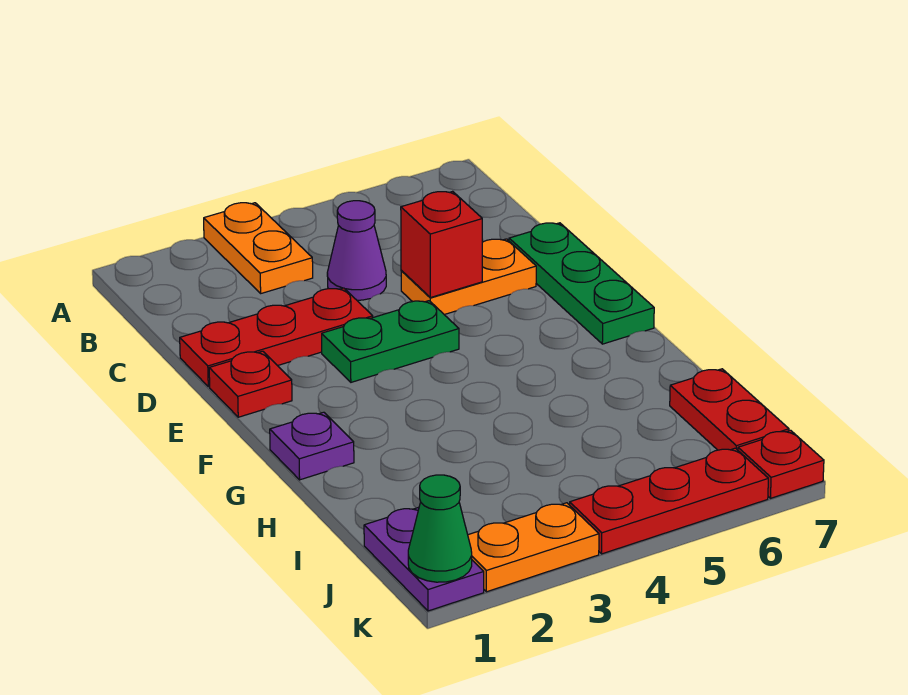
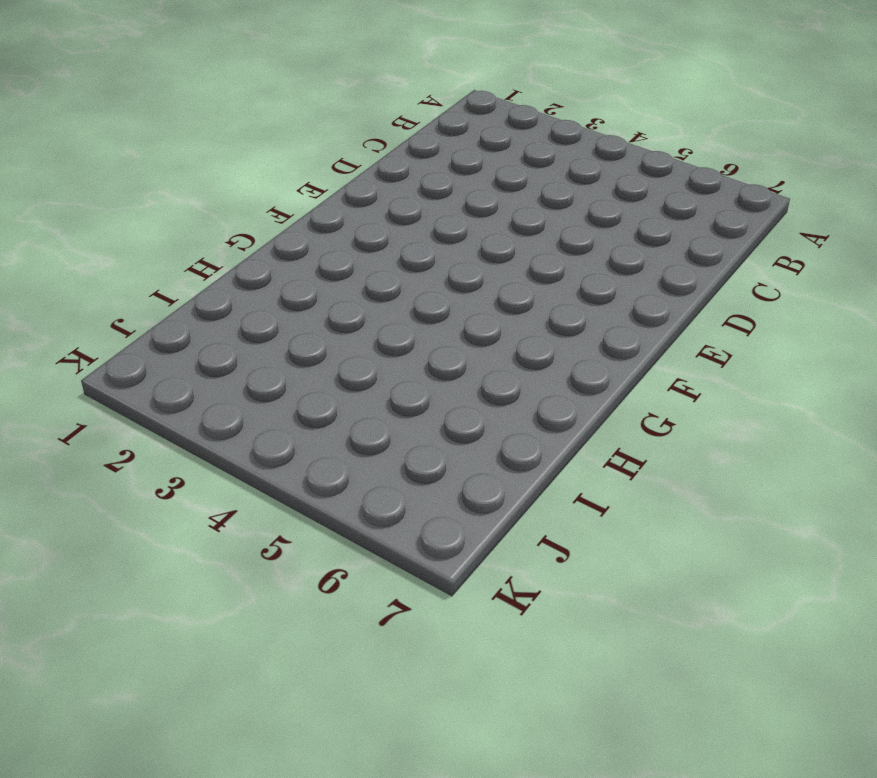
none -> orange plate A3:B3 level 1
none -> purple cone C4 level 1
none -> red plate D1:D3 level 1

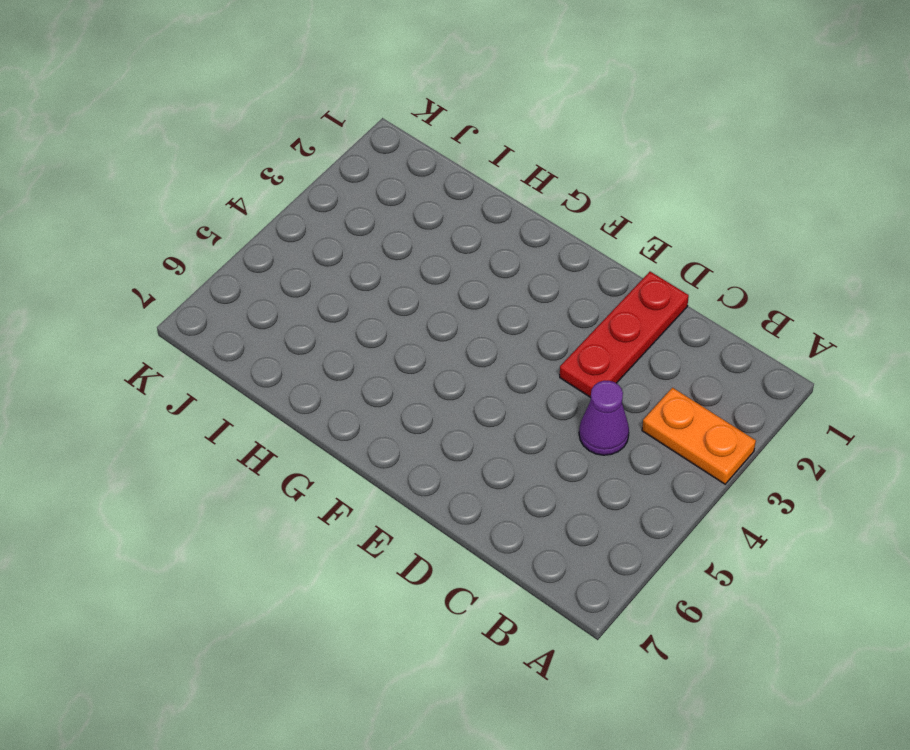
none -> orange plate D5:D6 level 1
none -> green plate D7:F7 level 1
none -> red plate E1 level 1

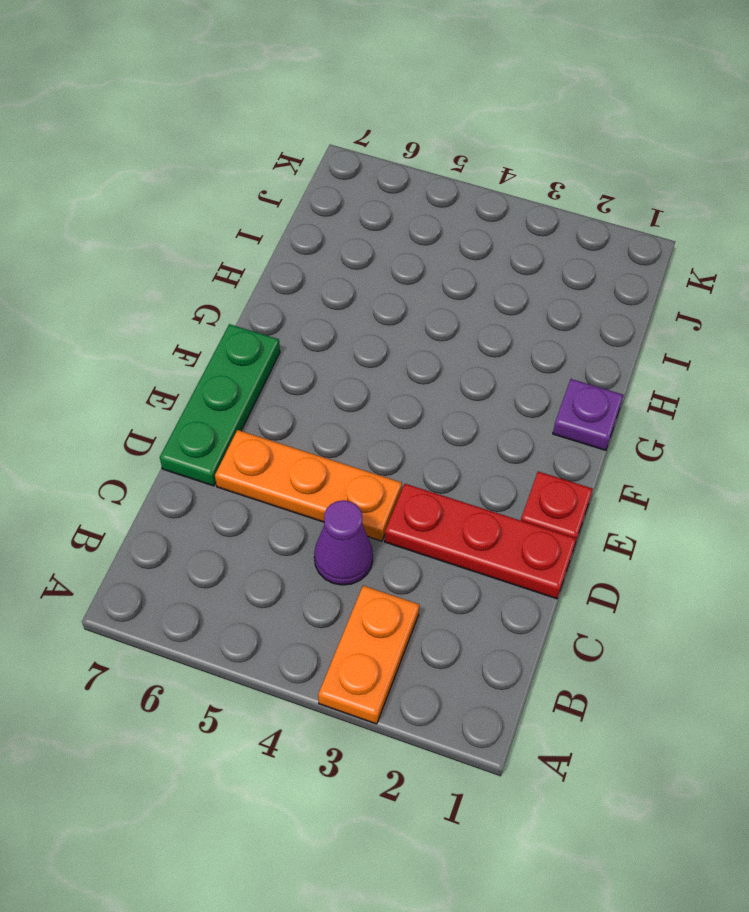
orange plate D4:D6 level 1 -> orange plate D5:D6 level 1
none -> green plate E3:E4 level 1
none -> red plate I7:J7 level 1
none -> purple plate J1:K1 level 1

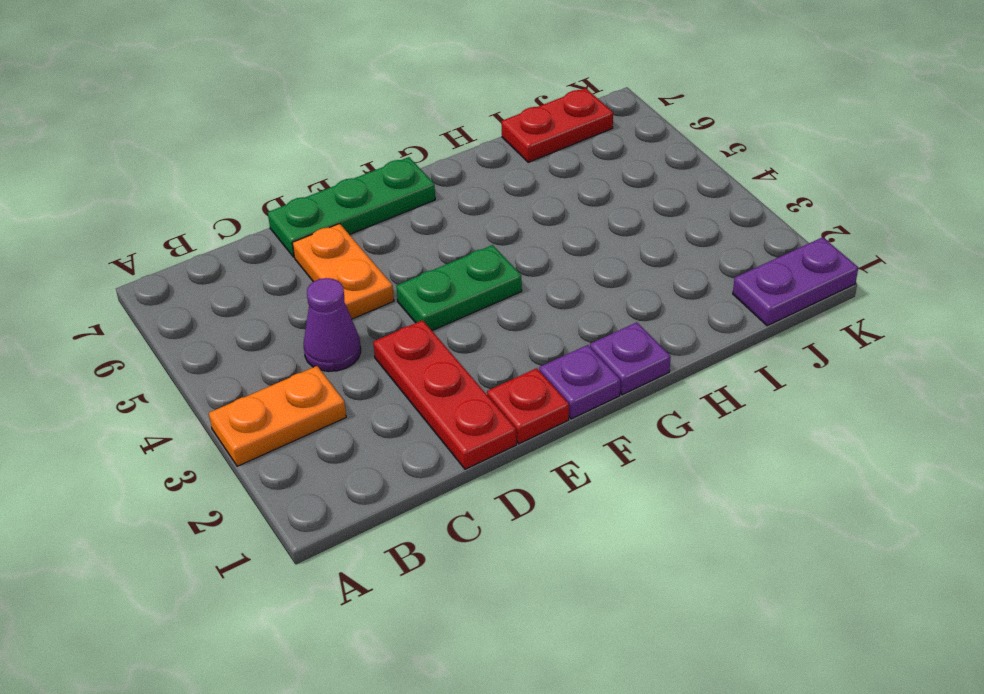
green plate E4:F4 level 1 -> green plate E3:E4 level 1
purple plate F1 level 1 -> none
none -> orange plate K2:K3 level 1
none -> red plate K4:K6 level 1
none -> red plate K7 level 1

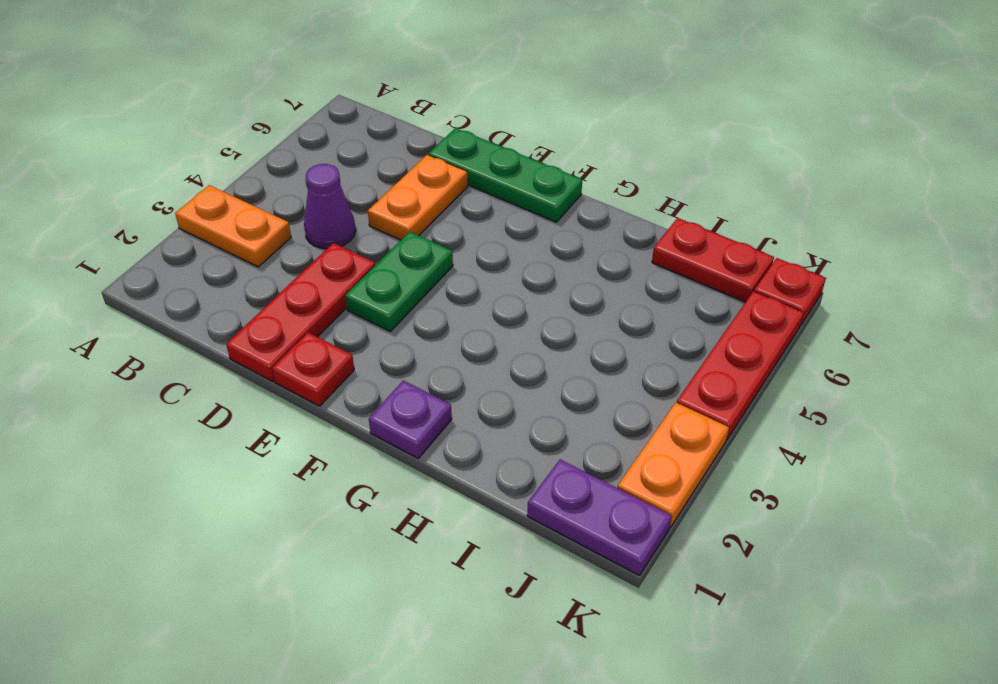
none -> red brick D5 level 2
none -> green cone K1 level 2

